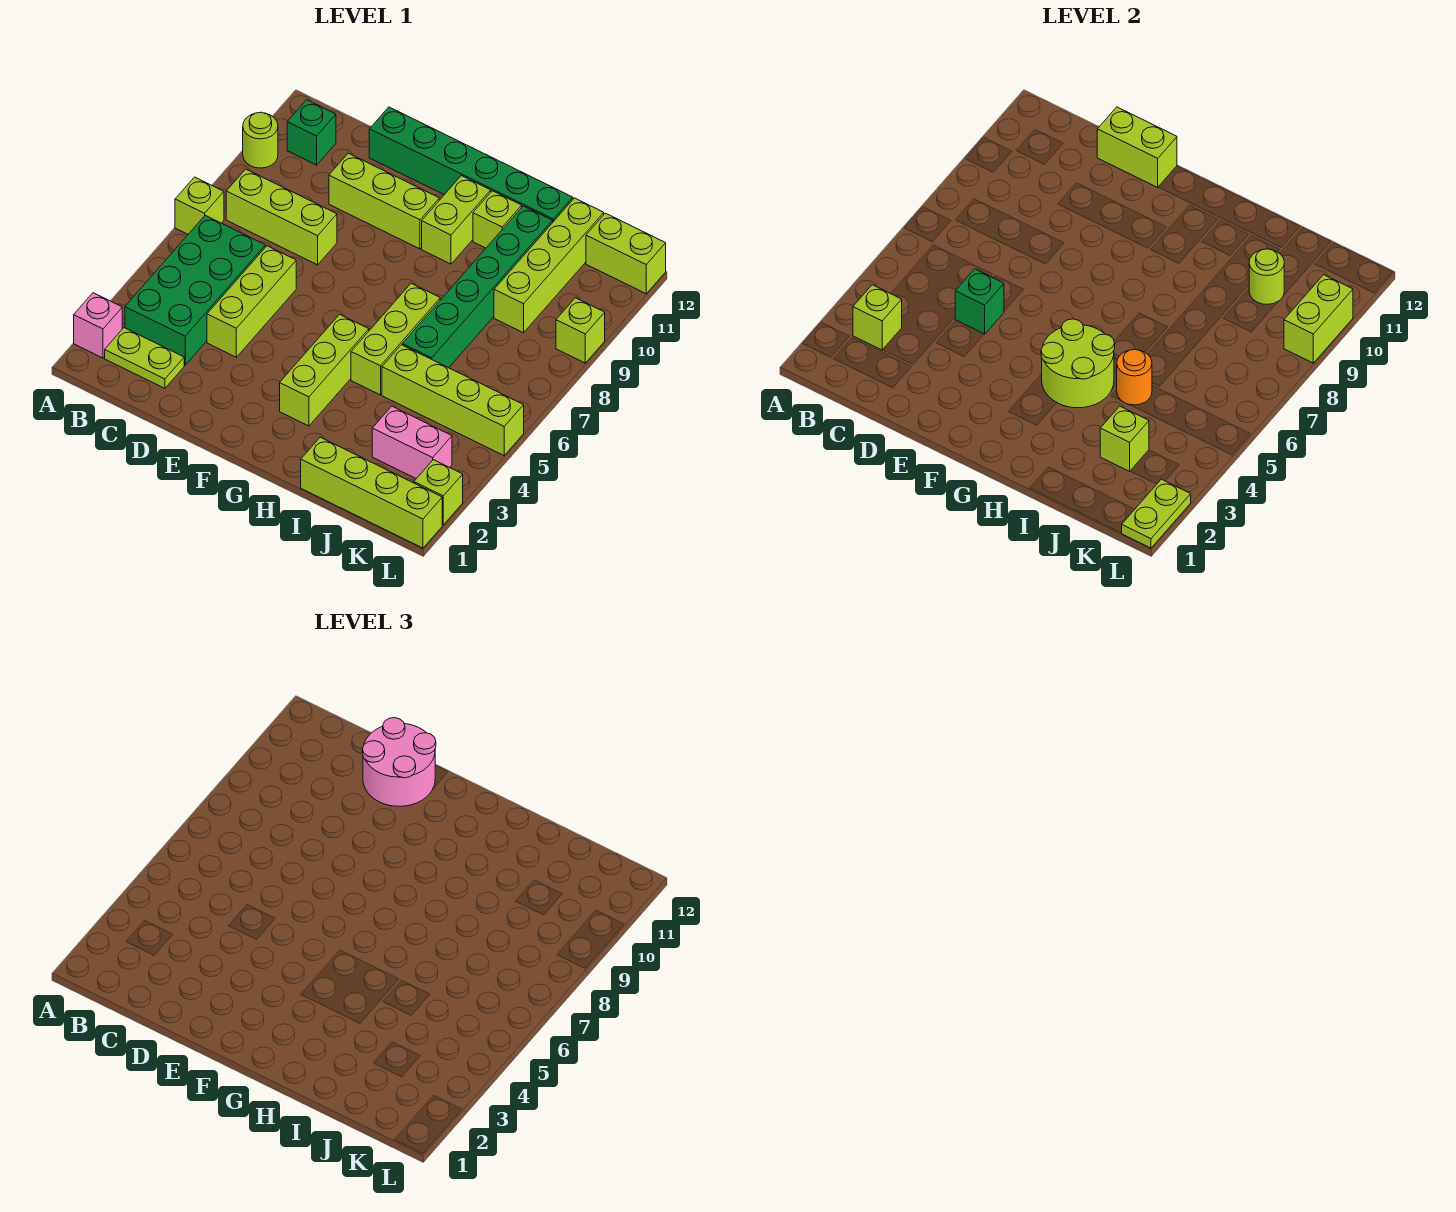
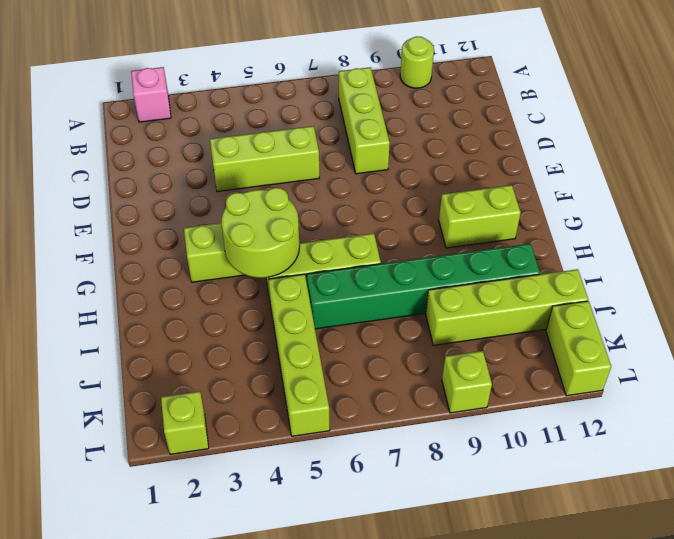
none -> lime brick A7 level 1
none -> lime plate B2:C2 level 1
none -> green brick B3:C6 level 1
none -> green brick B11 level 1

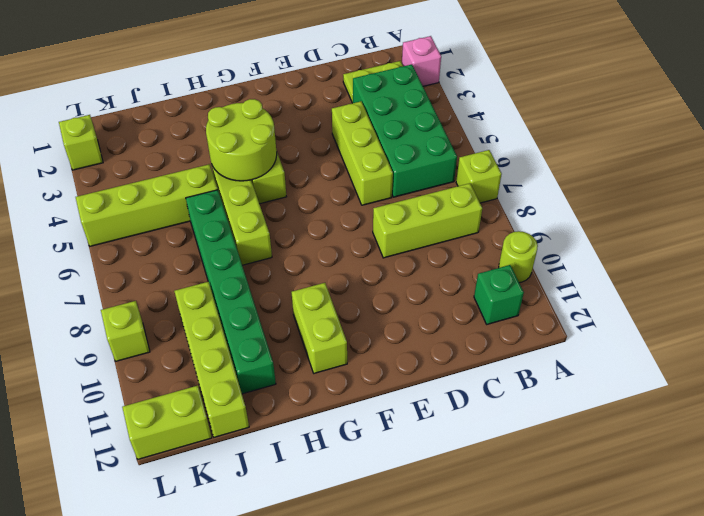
none -> lime brick D10:F10 level 1
none -> green brick D12:I12 level 1
none -> lime brick H11 level 1
none -> lime brick I1:L1 level 1

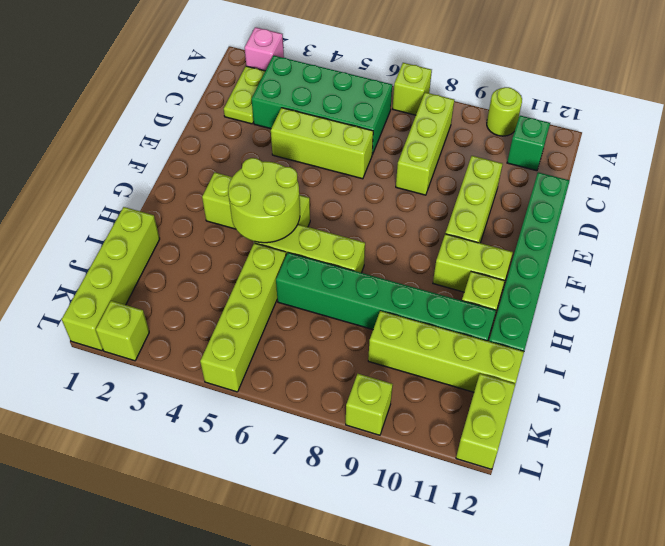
none -> pink brick J3:K3 level 1
none -> lime brick B3 level 2
none -> green brick D5 level 2
none -> lime brick D12:E12 level 2

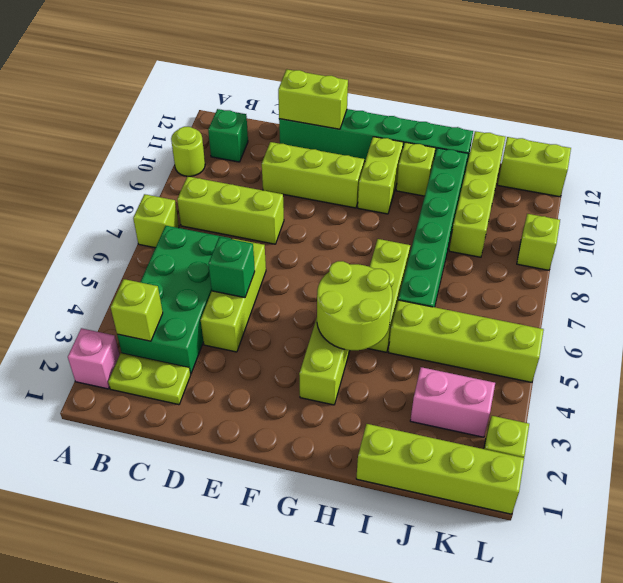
none -> orange round brick I5 level 2
none -> lime brick J3 level 2
none -> lime round brick J10 level 2
none -> lime plate L1:L2 level 2

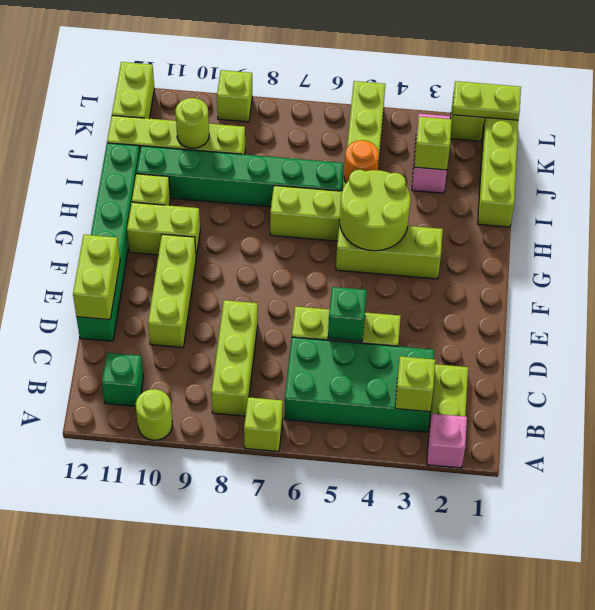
none -> lime brick L9:L10 level 2
none -> pink round brick D11:E12 level 3

